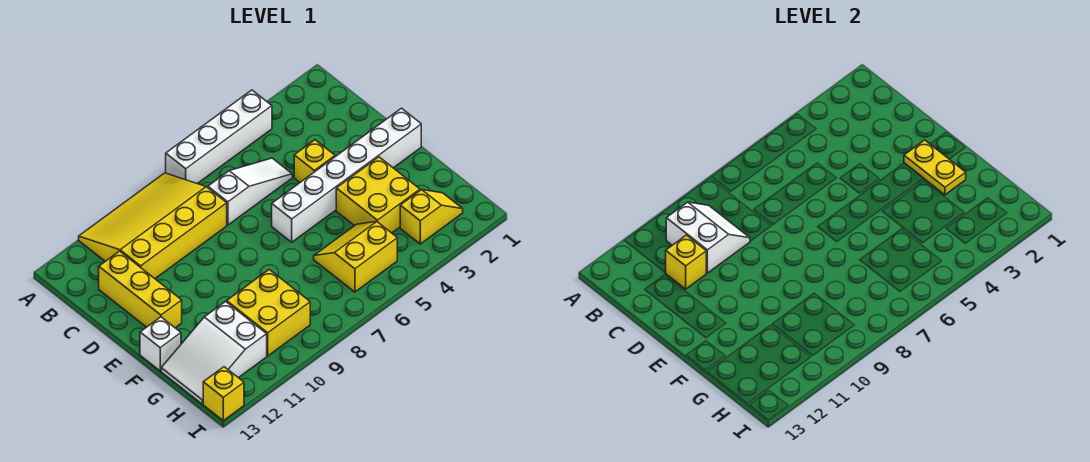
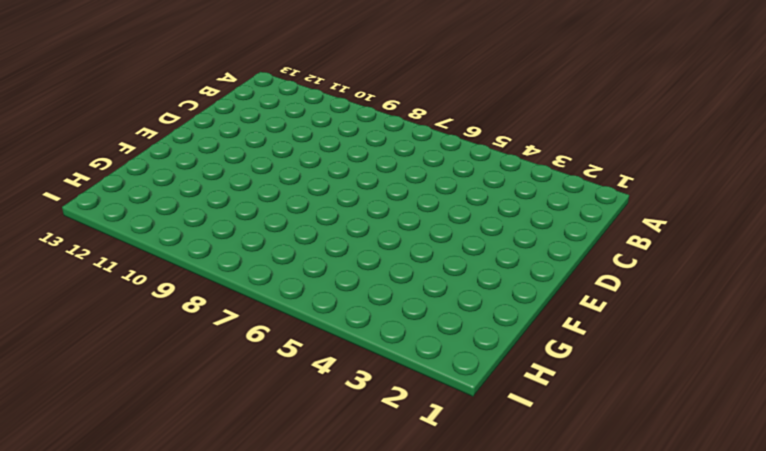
none -> white brick A4:A7 level 1
none -> yellow slope A8:C11 level 1 top C
none -> white slope C5:C7 level 1 top 7

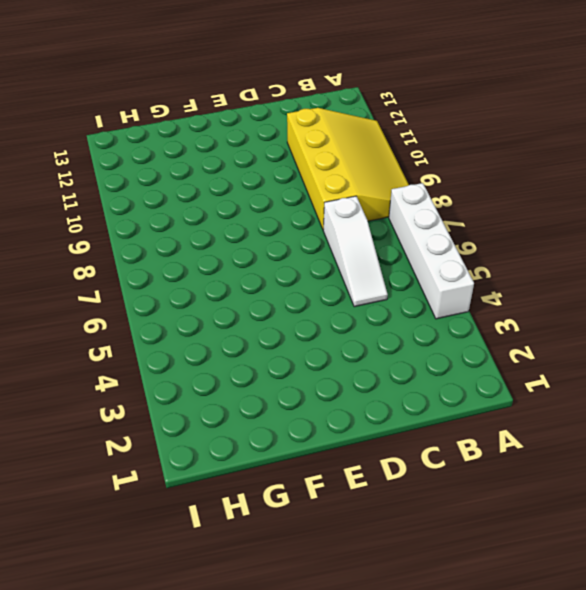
none -> yellow brick C12:E12 level 1
none -> yellow brick D4 level 1
none -> white brick E1:E6 level 1

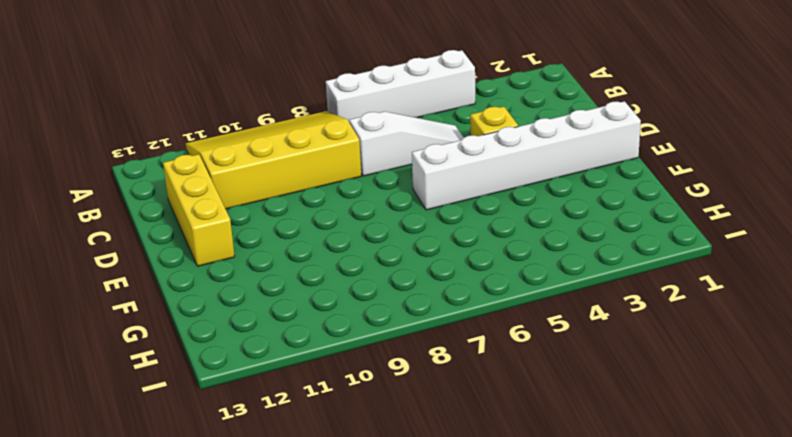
none -> yellow brick F3:G4 level 1
none -> white brick F13 level 1
none -> yellow slope G5:H6 level 1 top H

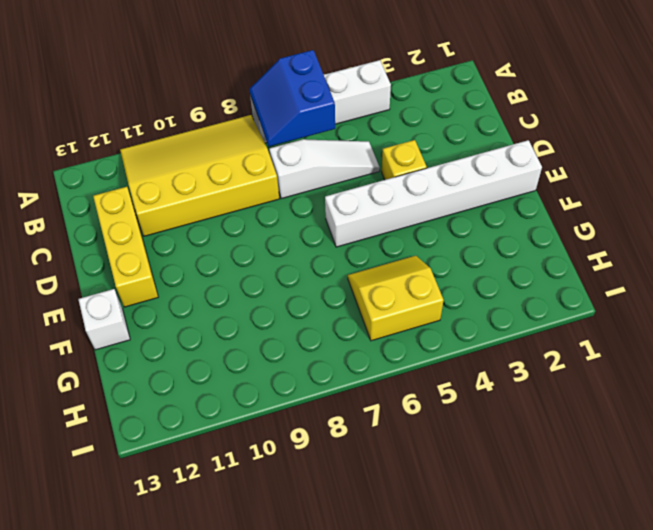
blue slope A6:B7 level 2 top 6 -> none
none -> yellow brick F3:G4 level 1
none -> yellow brick G9:H10 level 1
none -> white slope G11:H13 level 1 top 11

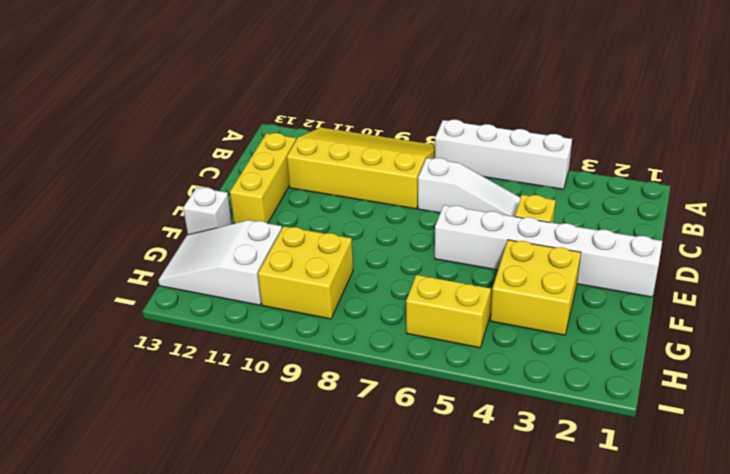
none -> yellow slope H2:H3 level 1 top 3
none -> yellow brick I13 level 1
none -> white slope B9:C10 level 2 top 10

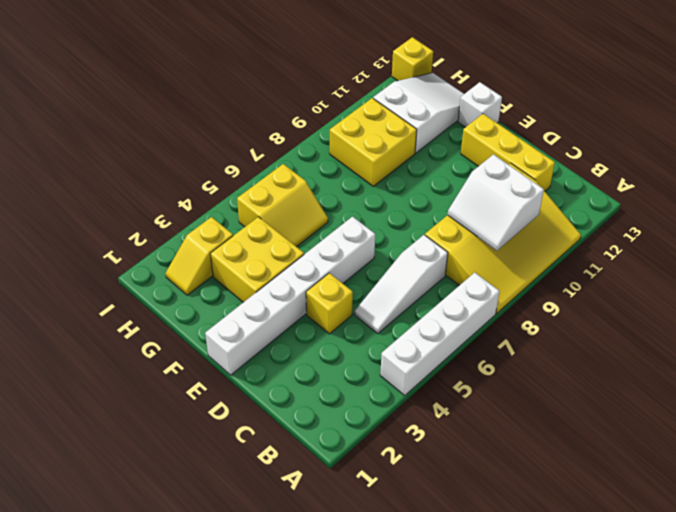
none -> yellow brick C11 level 2
none -> yellow plate E2:F2 level 2

